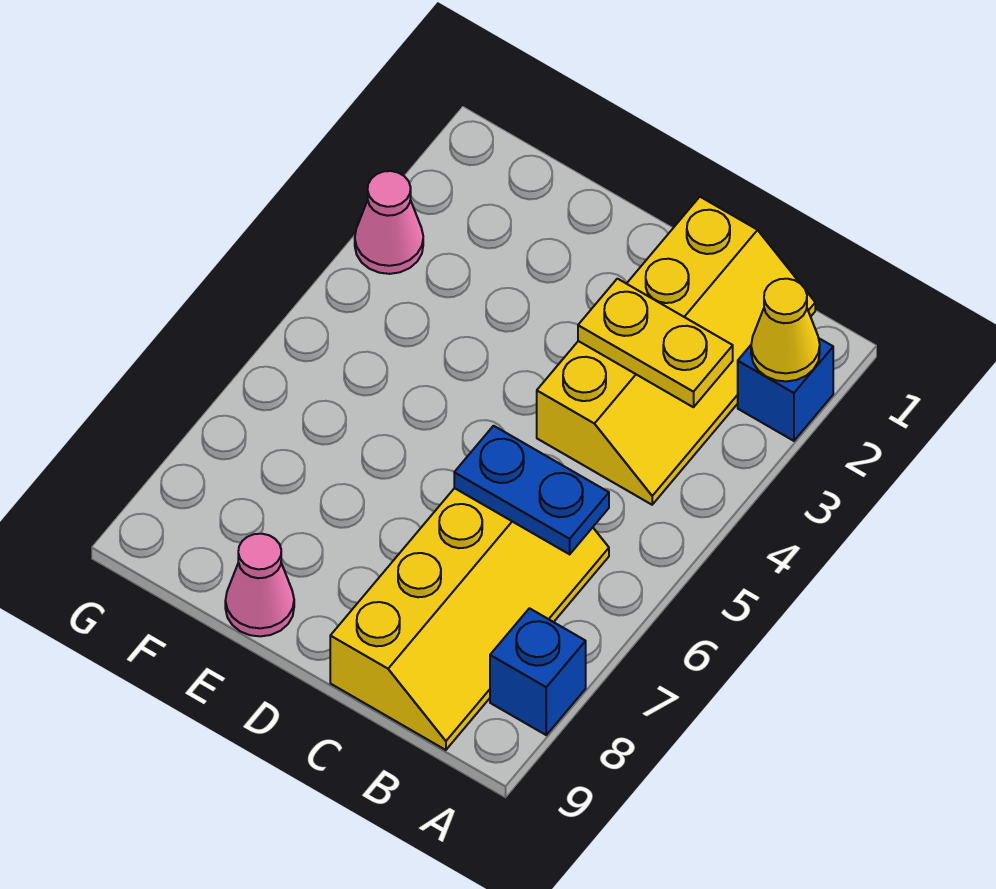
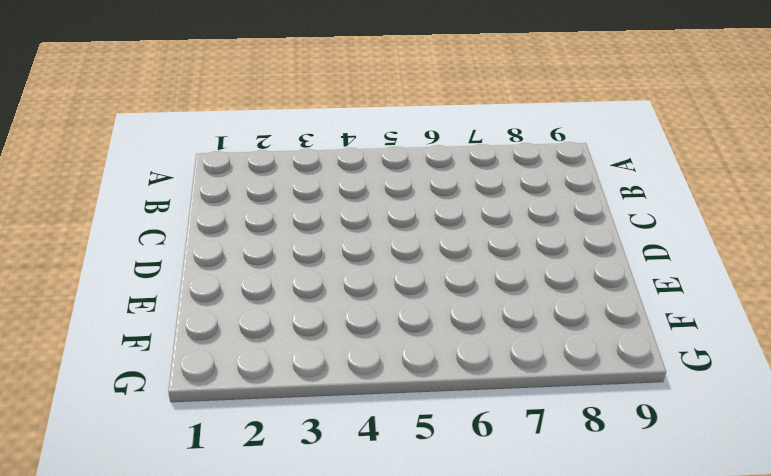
none -> blue brick A2 level 1
none -> blue brick A8 level 1

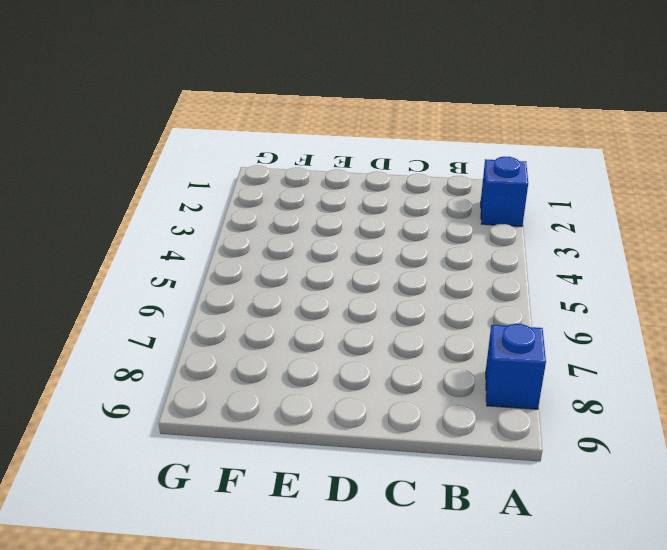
none -> yellow slope B1:C4 level 1 top C
none -> yellow slope B6:C9 level 1 top C

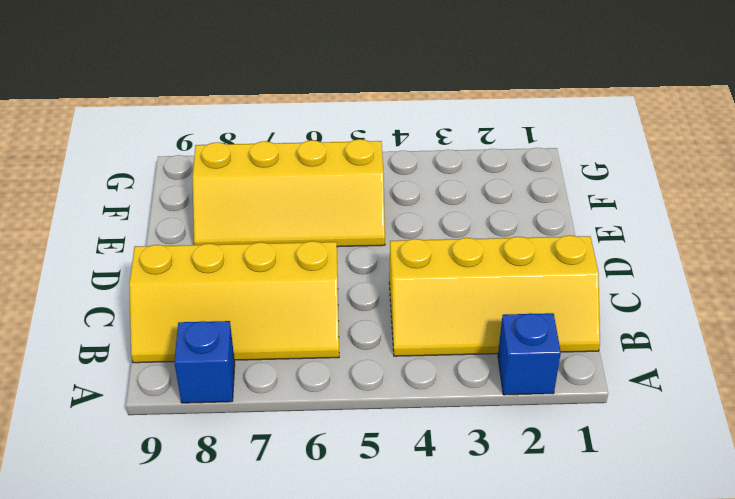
yellow slope E5:F8 level 1 top F -> none
none -> pink cone E9 level 1
none -> pink cone G3 level 1

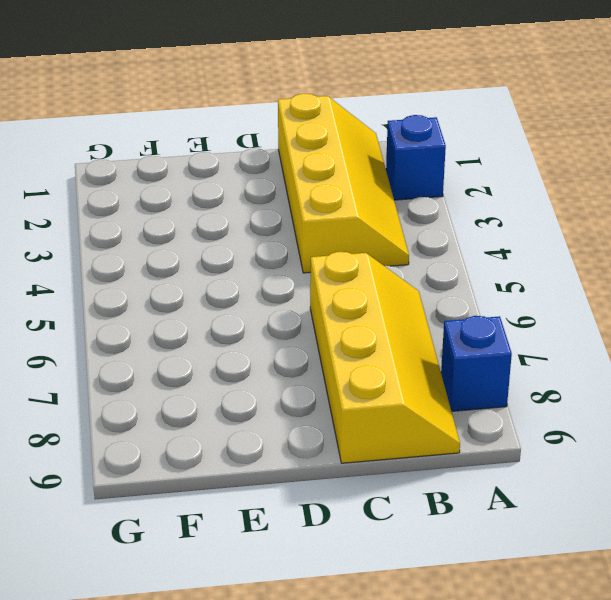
none -> pink cone E9 level 1
none -> pink cone G3 level 1

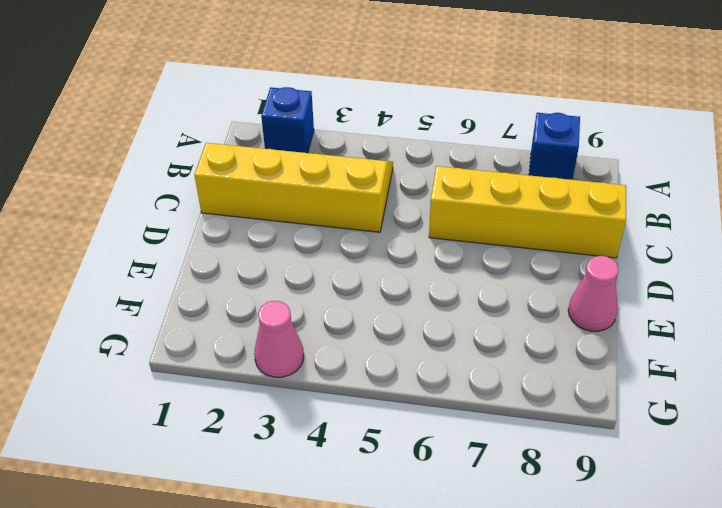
none -> yellow cone A2 level 2
none -> yellow plate B3:C3 level 2

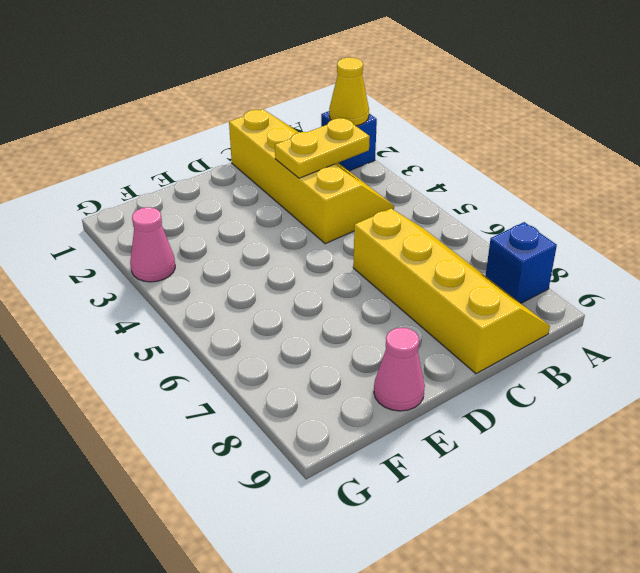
none -> blue plate B6:C6 level 2

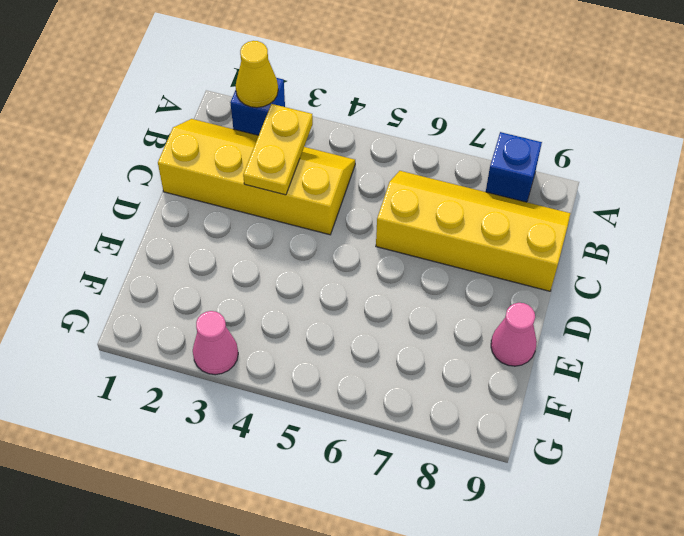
none -> blue plate B6:C6 level 2

